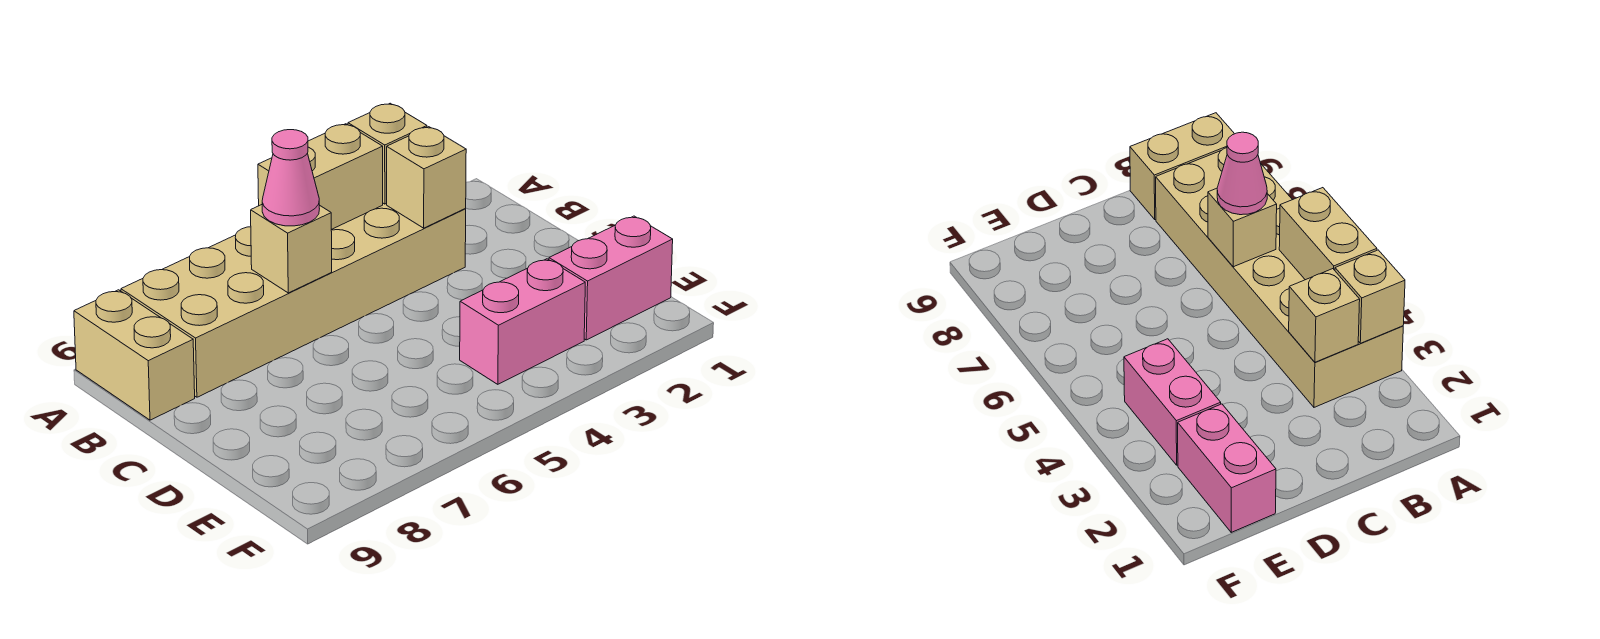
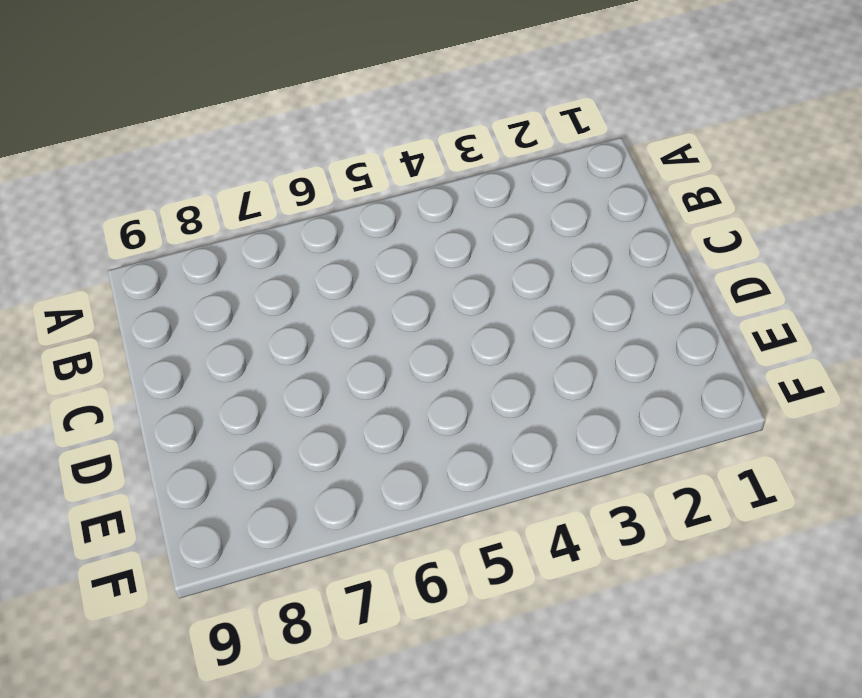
none -> tan brick A3:B8 level 1
none -> tan brick A9:B9 level 1

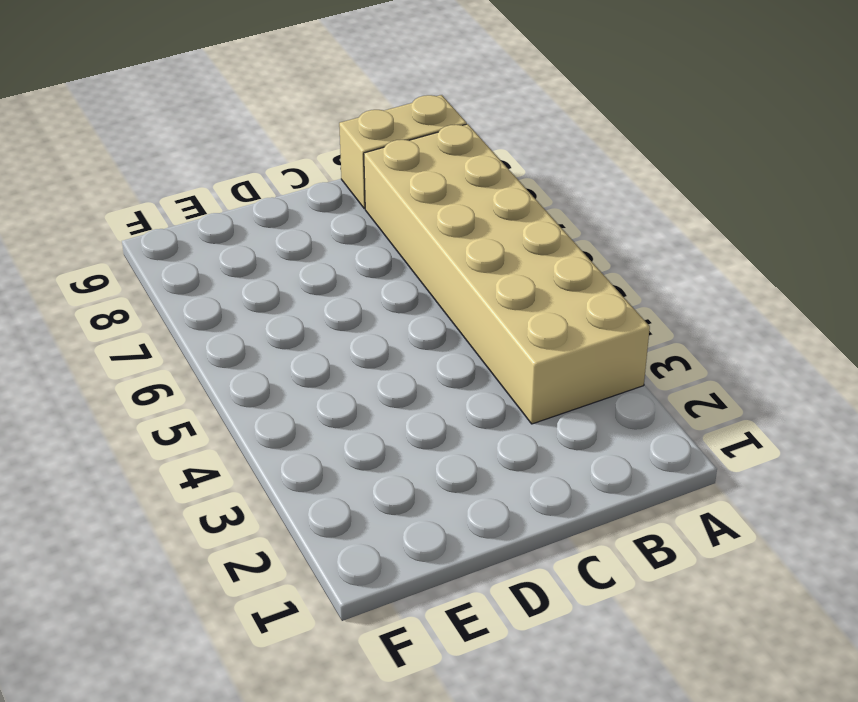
none -> pink brick E1:E2 level 1
none -> pink brick E3:E4 level 1

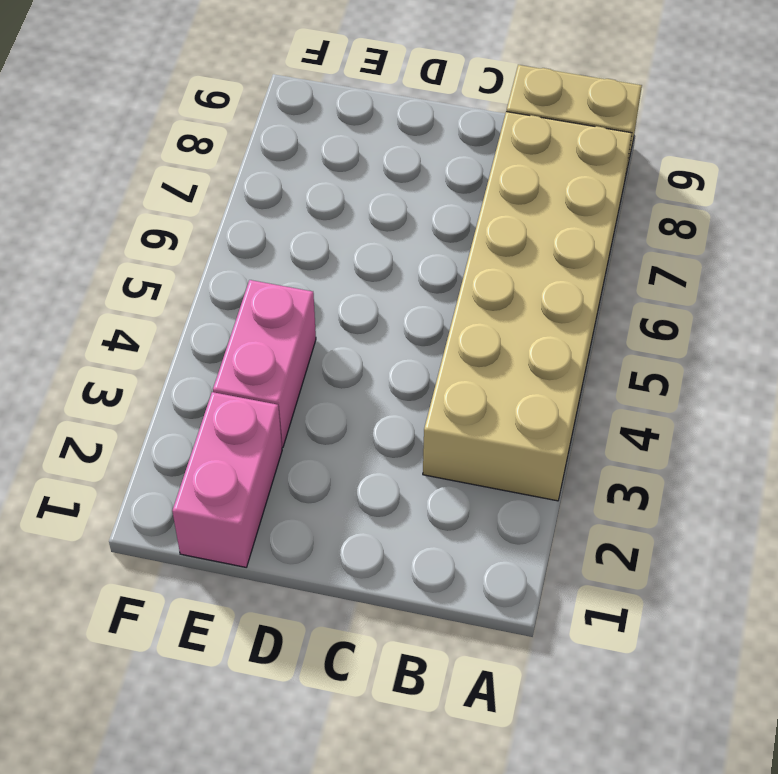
none -> tan brick A3 level 2
none -> tan brick A4:A5 level 2

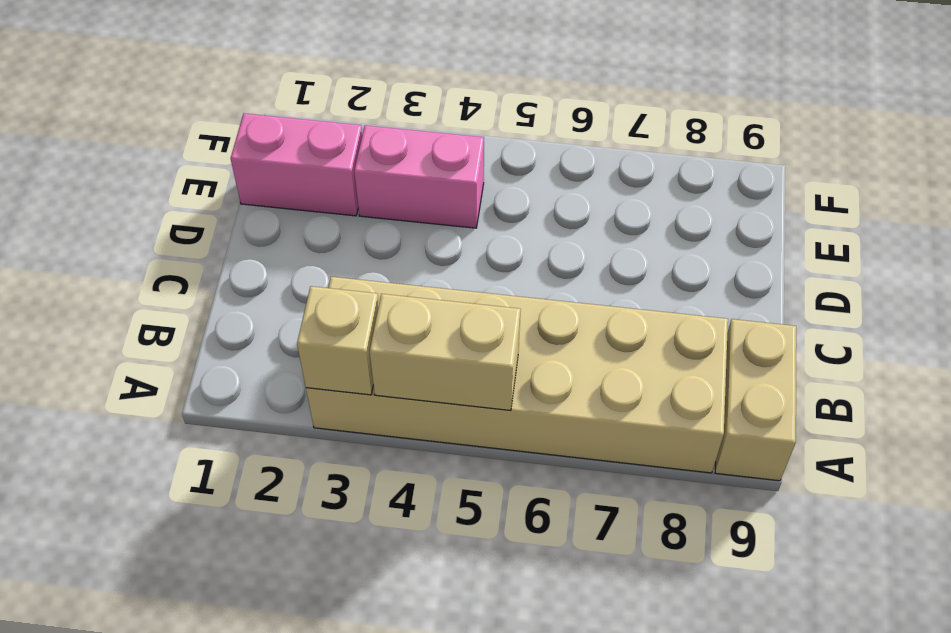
none -> tan brick B3 level 2
none -> tan brick B6 level 2

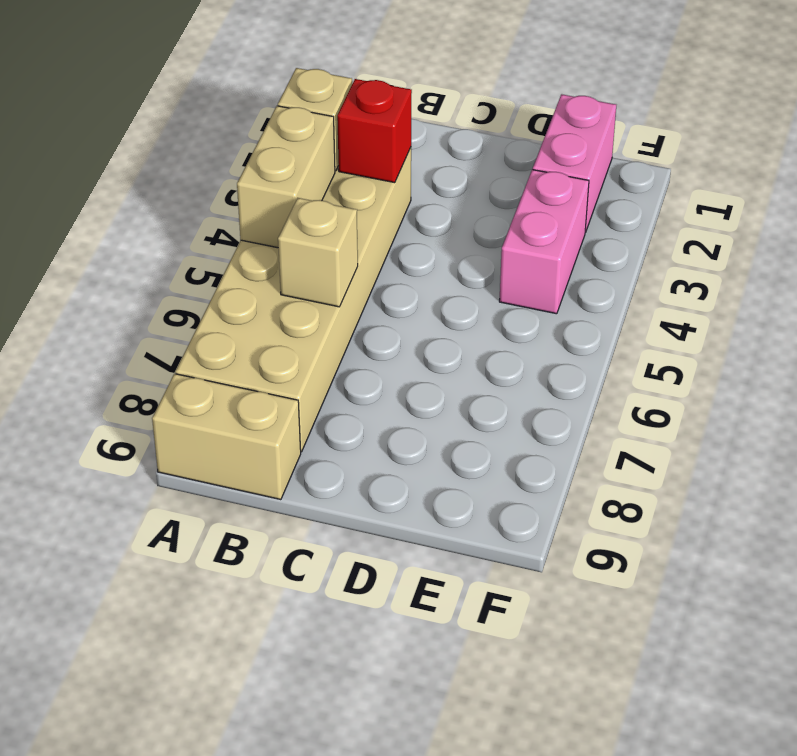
red brick B3 level 2 -> tan brick B3 level 2
none -> pink cone B6 level 3

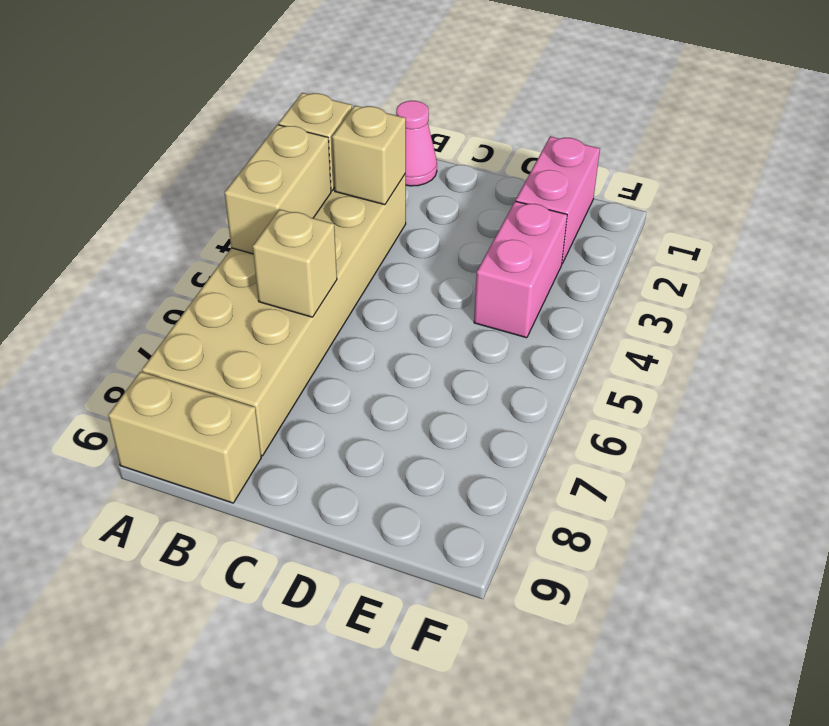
pink cone B1 level 1 -> pink cone B6 level 3

